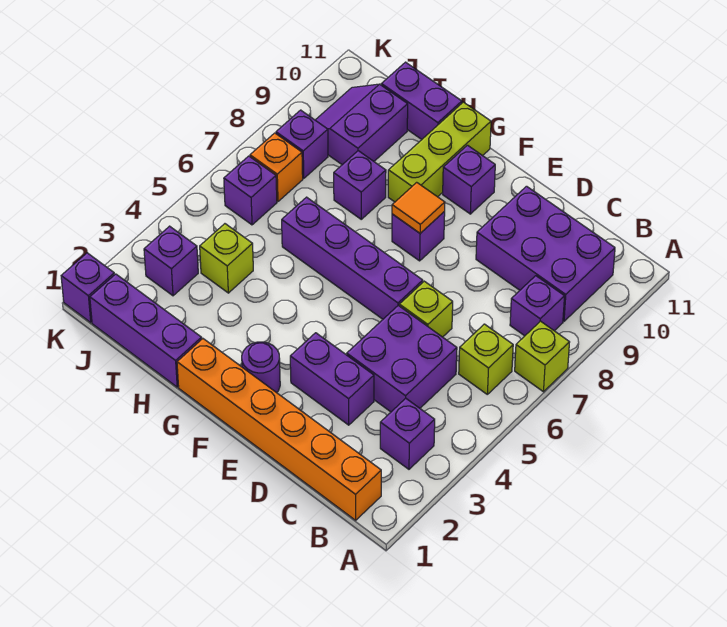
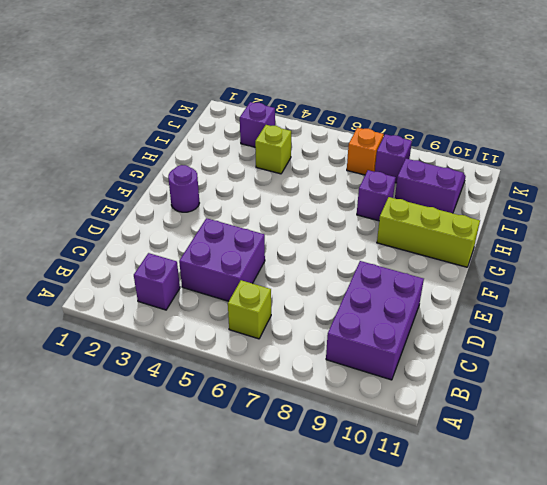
none -> lime brick A7 level 1
none -> orange brick B1:G1 level 1
none -> purple brick B8 level 1

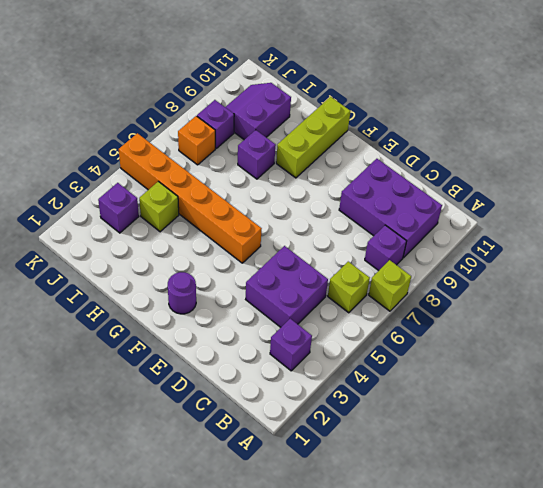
orange brick F5:K5 level 1 -> orange brick B1:G1 level 1
none -> purple brick D3:E3 level 1
none -> lime brick D6 level 1
none -> purple brick E6:H6 level 1

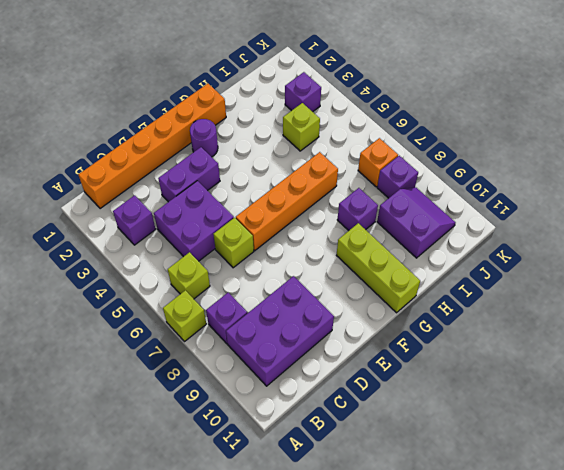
orange brick E6:H6 level 1 -> purple brick E6:H6 level 1
none -> purple brick F8 level 1
none -> purple brick F10 level 1
none -> purple brick H1:J1 level 1

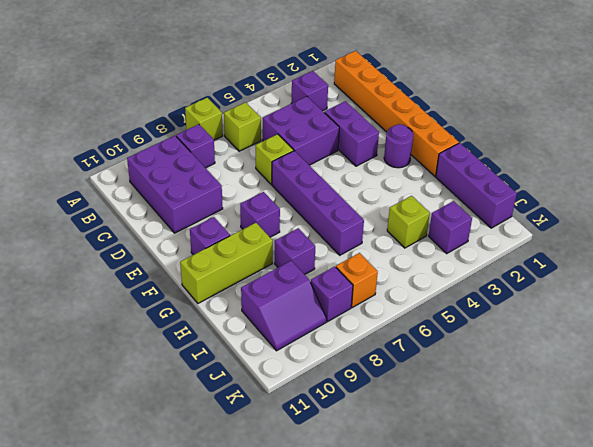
none -> purple brick H11:I11 level 1
none -> purple brick J6 level 1
none -> purple brick K1 level 1

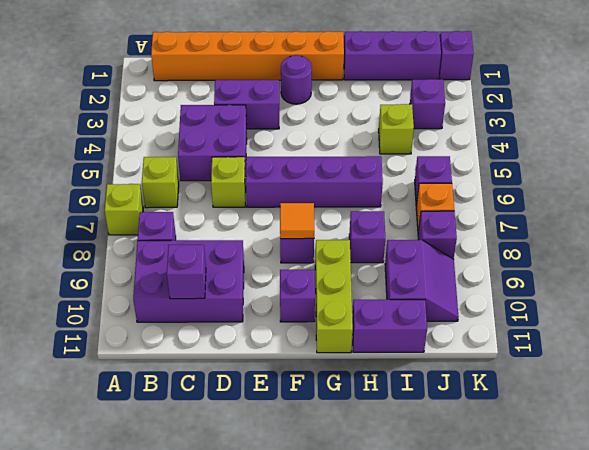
purple brick C10 level 2 -> purple brick B3 level 1

